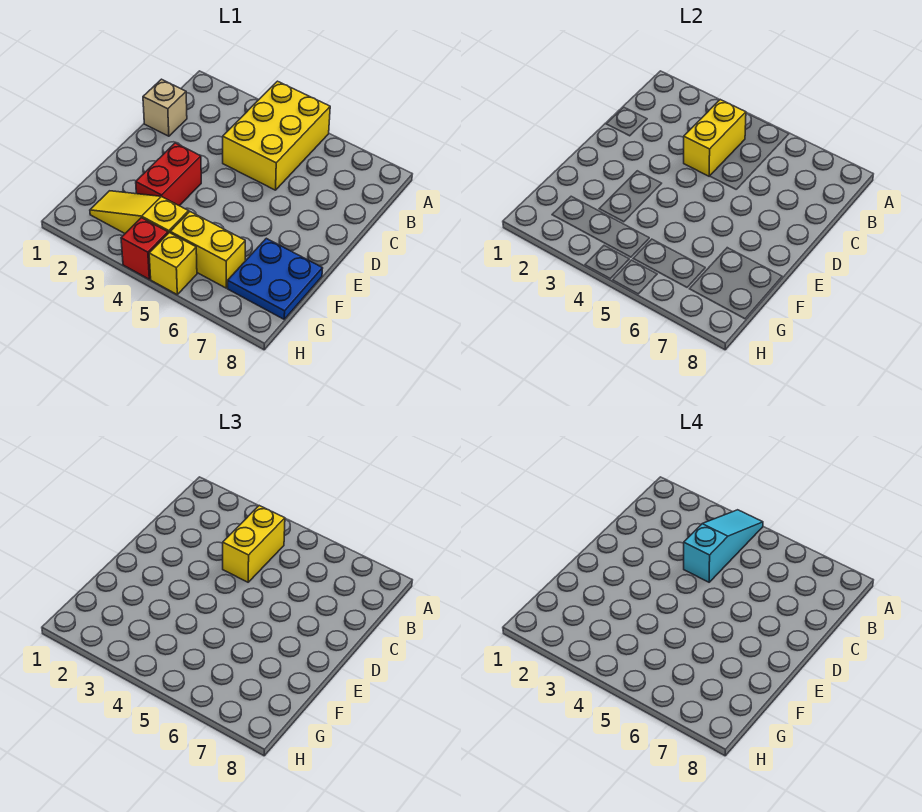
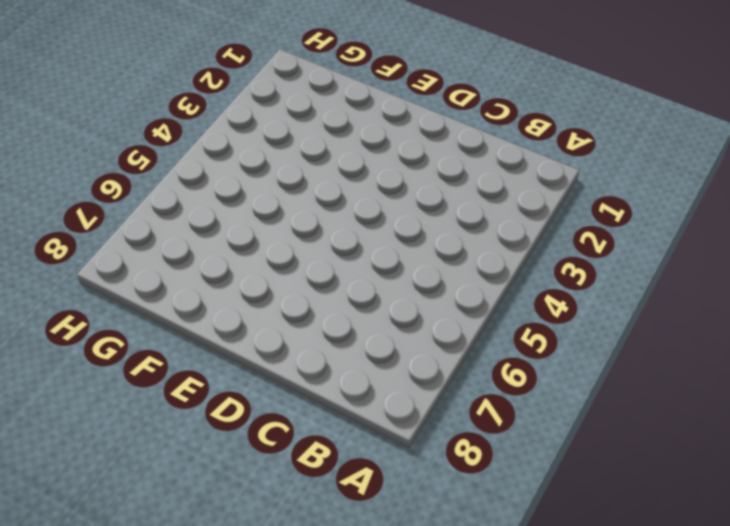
none -> yellow brick A4:C5 level 1
none -> tan brick C1 level 1

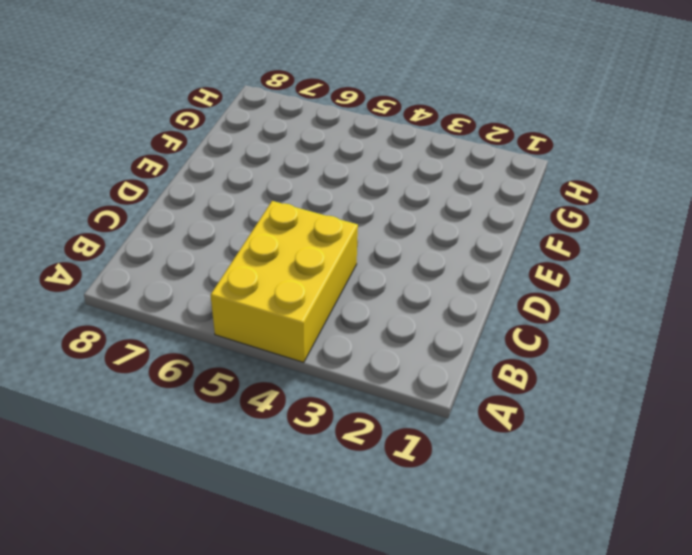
none -> tan brick C1 level 1
none -> red brick E3:F3 level 1

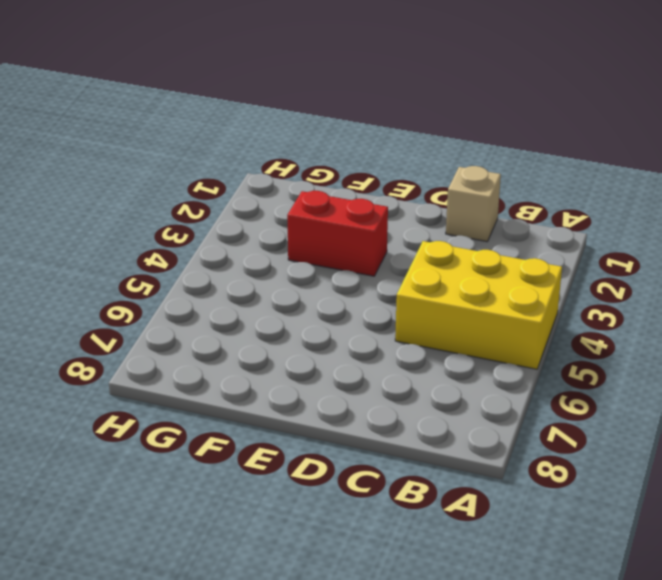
none -> blue plate F7:G8 level 1
none -> yellow slope G2:G4 level 1 top 4

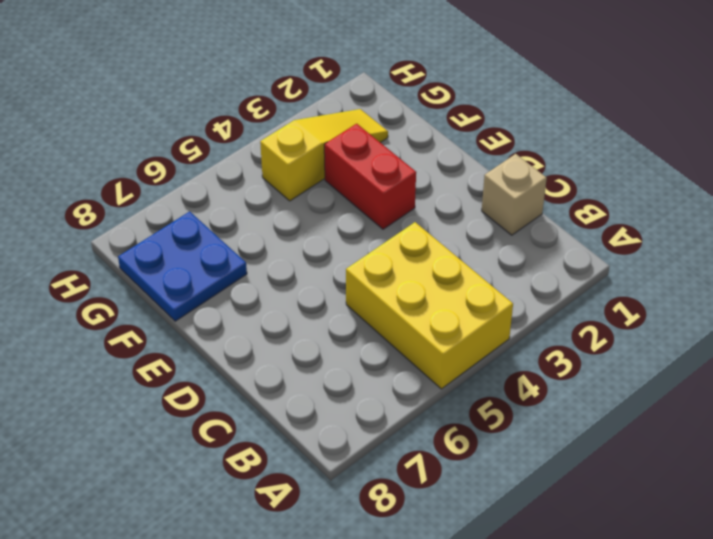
none -> yellow brick G5:G6 level 1
none -> red brick H4 level 1

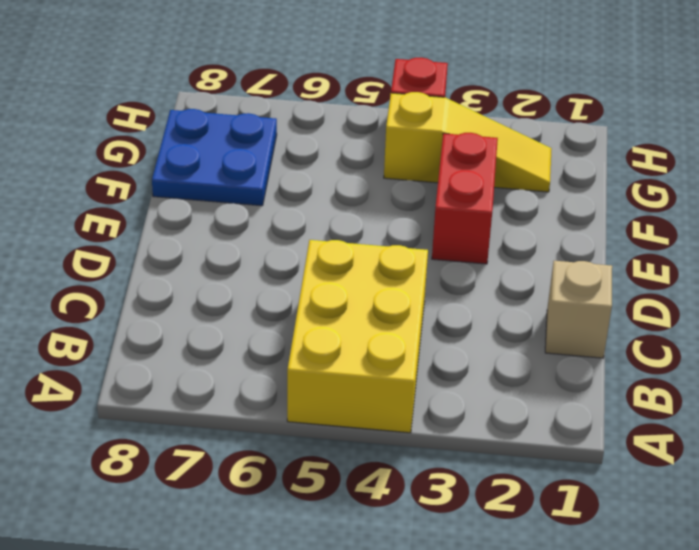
none -> yellow brick G5:G6 level 1
none -> yellow brick H5 level 1

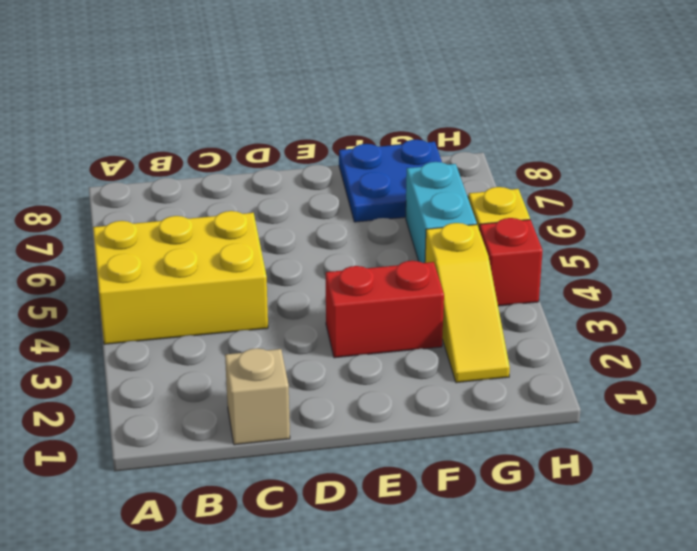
cyan brick G5:G6 level 1 -> yellow brick G5:G6 level 1
none -> yellow brick B4:C4 level 2
none -> yellow brick B4:C4 level 3

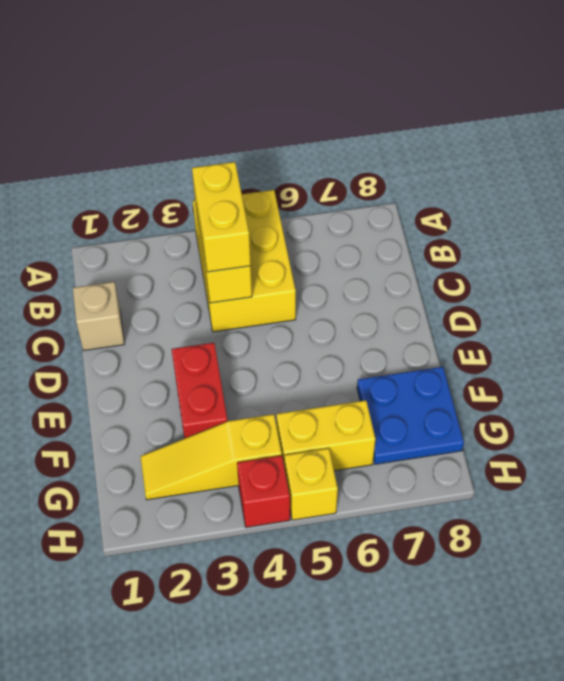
none -> cyan slope A4:C4 level 4 top C

